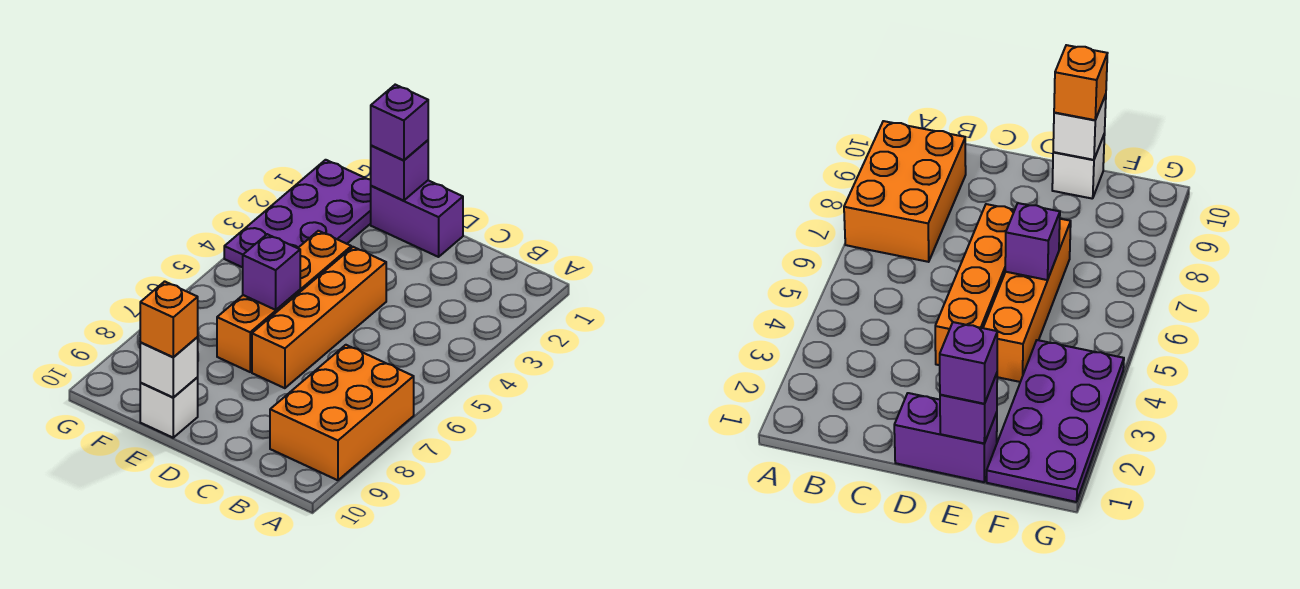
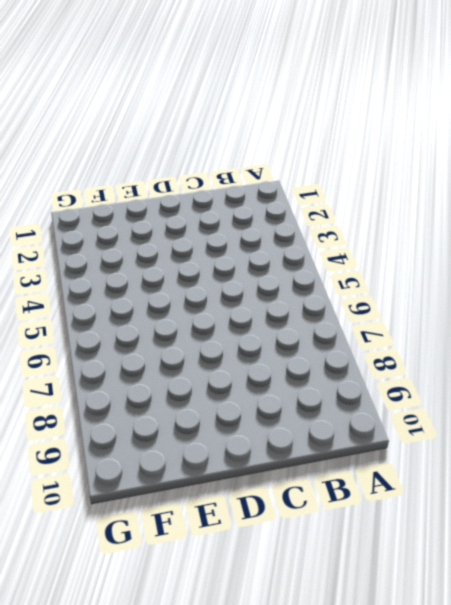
none -> orange brick A7:B9 level 1
none -> purple brick D1:E1 level 1

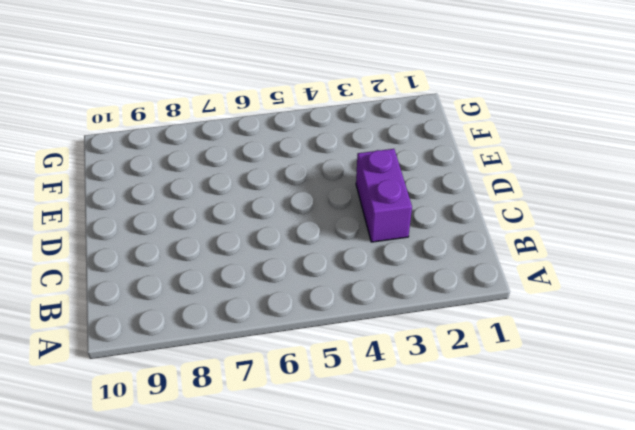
purple brick C3:D3 level 1 -> purple brick D1:E1 level 1
none -> orange brick A7:B9 level 1
none -> orange brick D4:D7 level 1

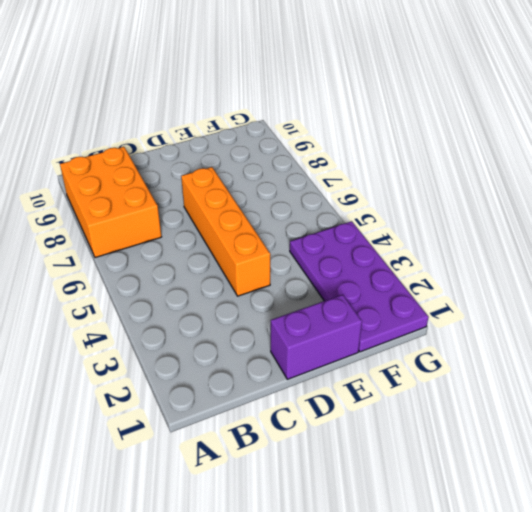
none -> orange brick E4:E7 level 1
none -> white brick E10 level 1

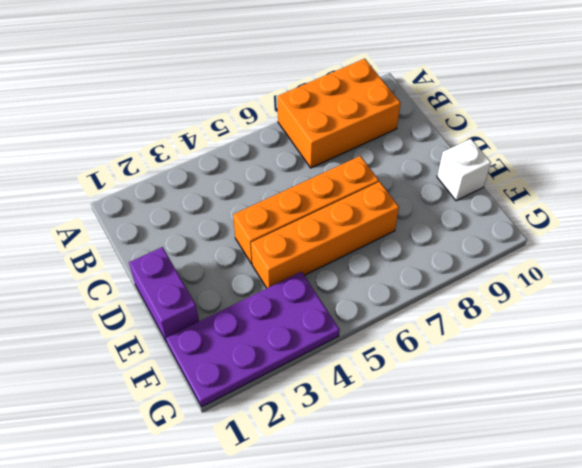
none -> purple brick E1 level 2
none -> purple brick E6 level 2

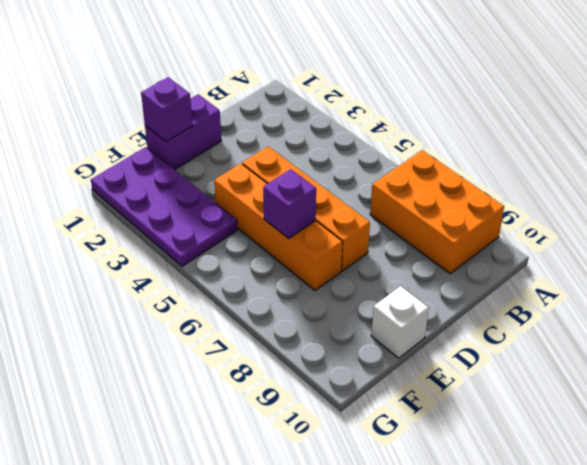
none -> white brick E10 level 2
none -> purple brick E1 level 3

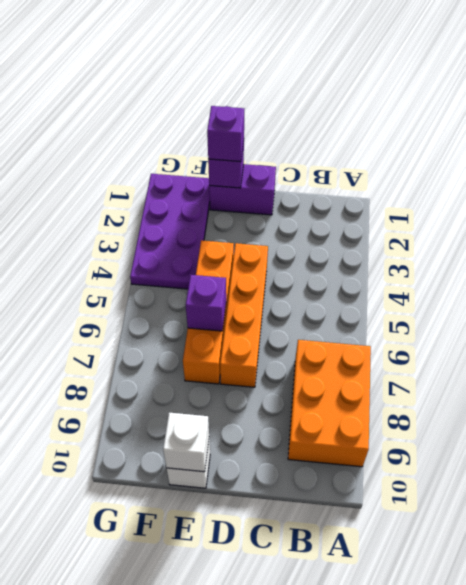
none -> orange brick E10 level 3

